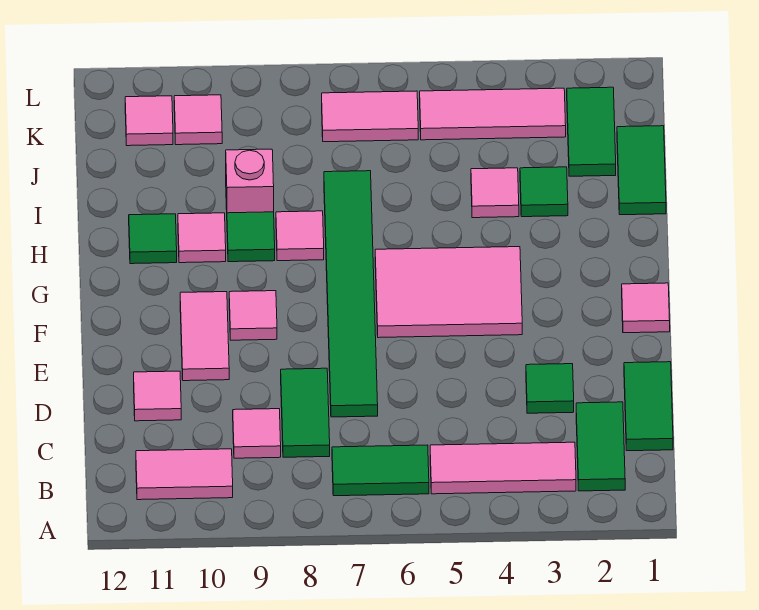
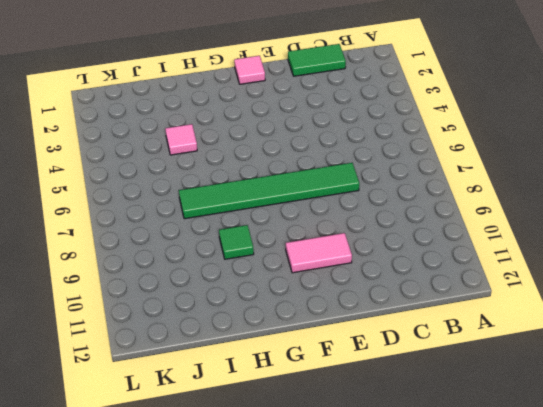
none -> green tile B2:C2 level 1
none -> pink tile B3:B5 level 1
none -> green tile B6:B7 level 1

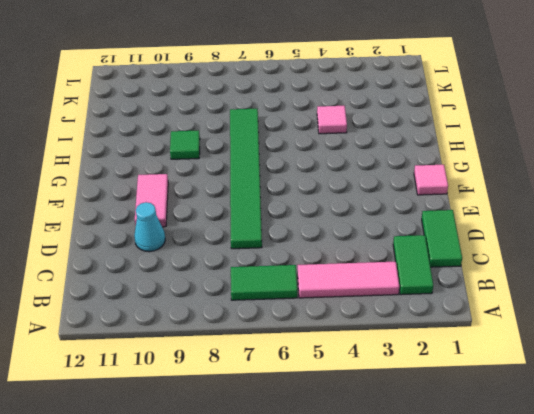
cyan cone D10 level 1 -> none
none -> pink tile B10:B11 level 1
none -> green tile C8:D8 level 1
none -> pink tile C9 level 1

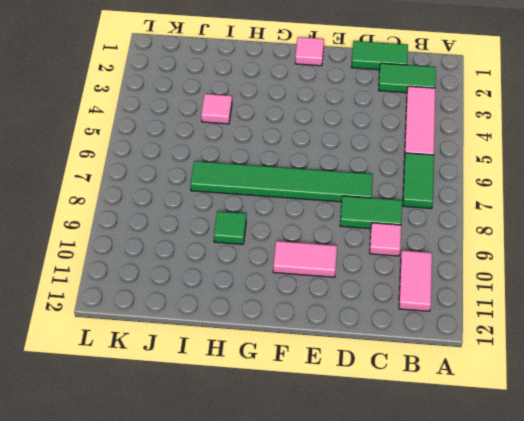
none -> green tile D3 level 1
none -> pink tile D11 level 1
none -> pink tile F4:G6 level 1

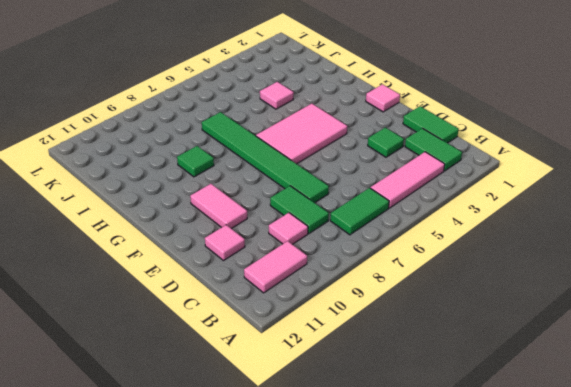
none -> pink tile F9 level 1
none -> pink tile H8 level 1
none -> pink tile H10 level 1

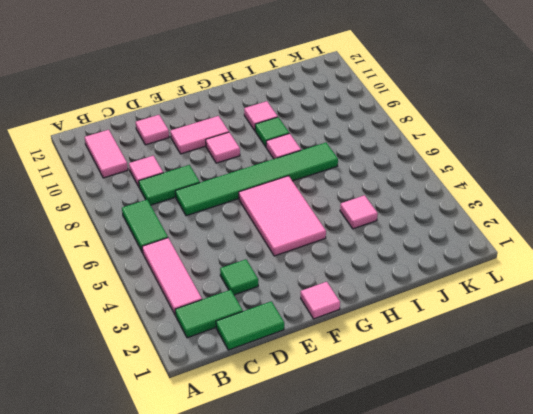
none -> green tile H11 level 1
none -> green tile I1:J1 level 1
none -> green tile I3 level 1

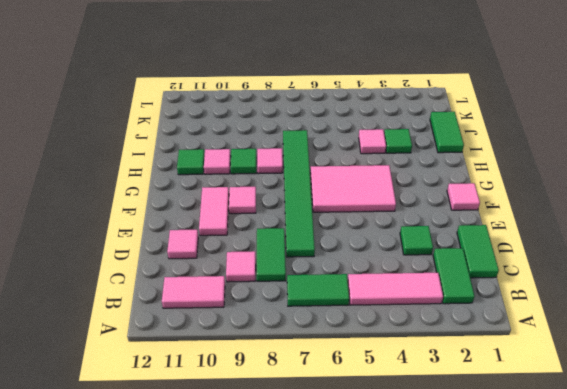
none -> pink brick I9 level 1
none -> green tile J2:K2 level 1
none -> pink tile K3:K5 level 1

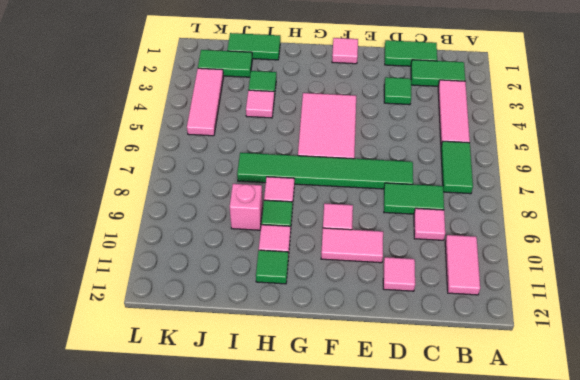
none -> pink tile K6:K7 level 1
none -> pink tile K10 level 1
none -> pink tile K11 level 1

